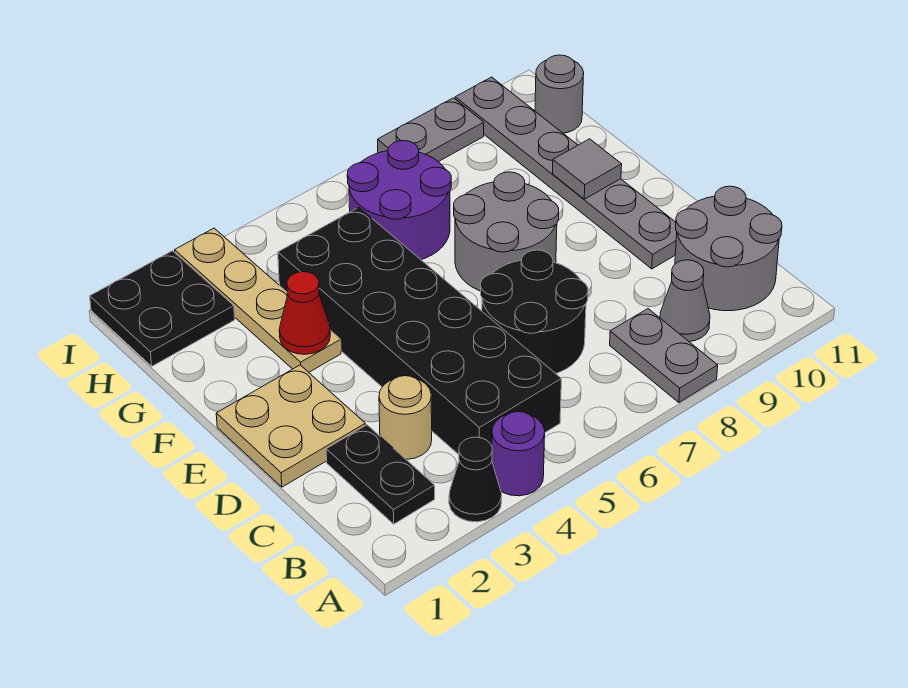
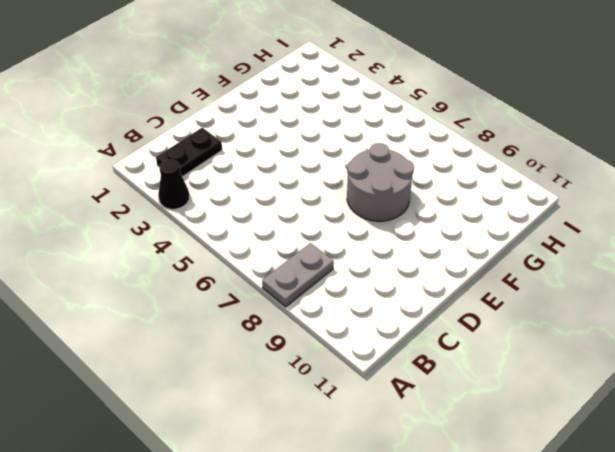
none -> purple round brick A4 level 1
none -> black brick B4:G5 level 1
none -> grey cone B9 level 1

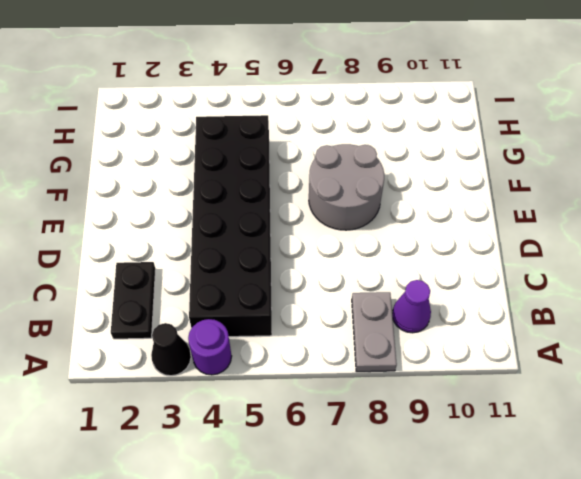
purple cone B9 level 1 -> grey cone B9 level 1
none -> grey round brick B10:C11 level 1
none -> tan round brick C3 level 1
none -> black round brick C6:D7 level 1

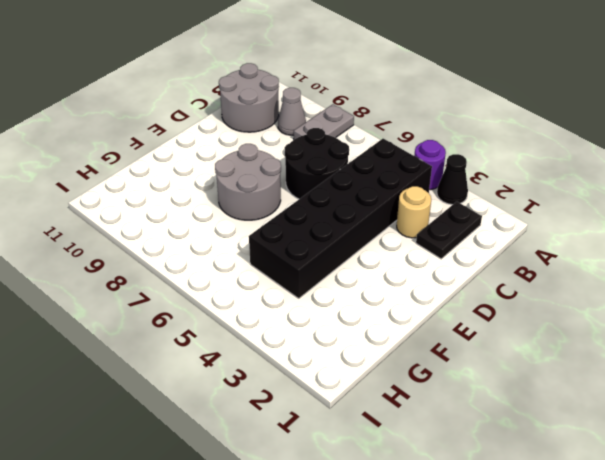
none -> tan plate D1:E2 level 1
none -> grey plate D10:I10 level 1
none -> tan plate F3:I3 level 1

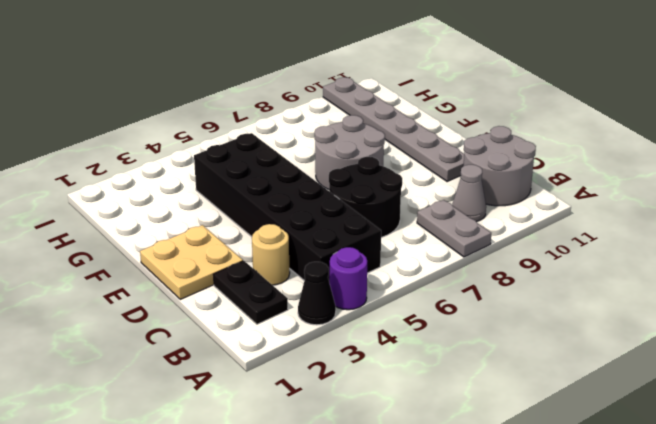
none -> tan plate F3:I3 level 1
none -> purple round brick G6:H7 level 1
none -> black plate H1:I2 level 1

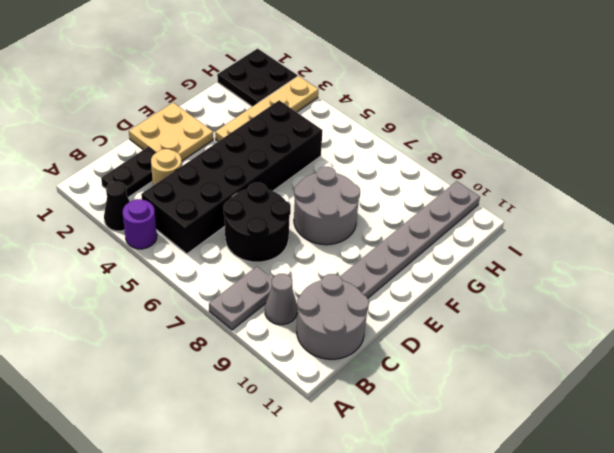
none -> purple round brick G6:H7 level 1
none -> grey round brick H11 level 1
none -> grey plate I8:I9 level 1

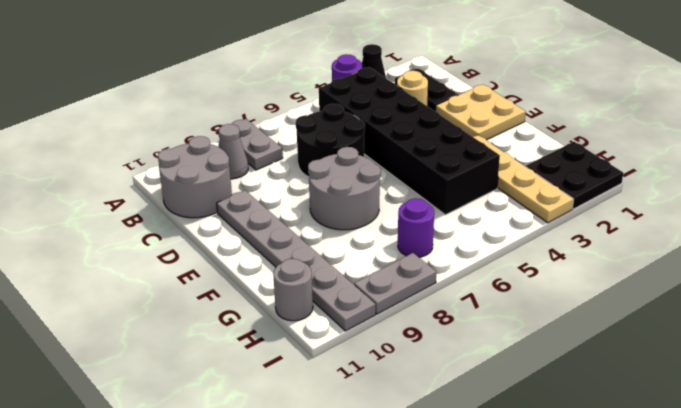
purple round brick H7 level 1 -> purple round brick G6:H7 level 1
none -> red cone F3 level 2
none -> grey tile F10 level 2

